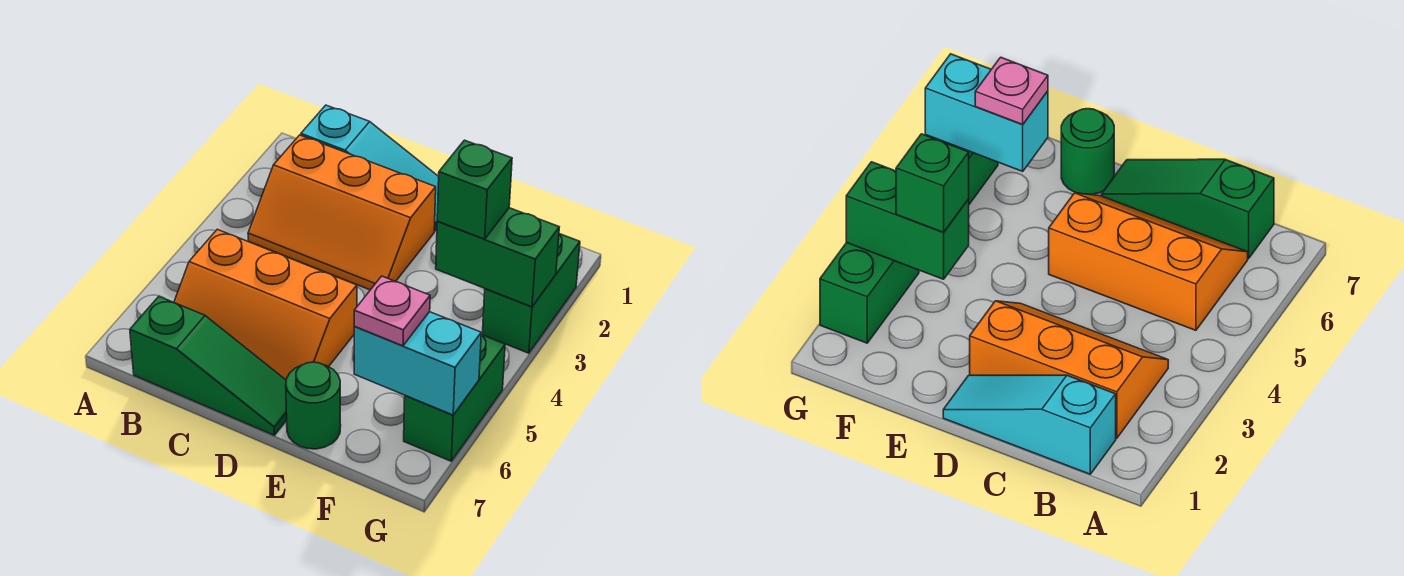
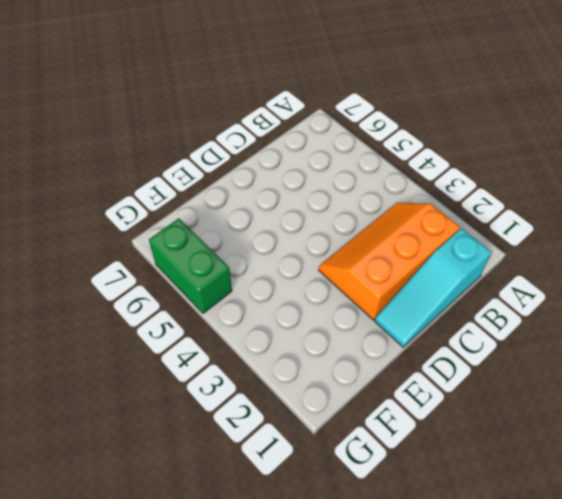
none -> orange slope B5:D6 level 1 top 5
none -> green slope B7:D7 level 1 top B

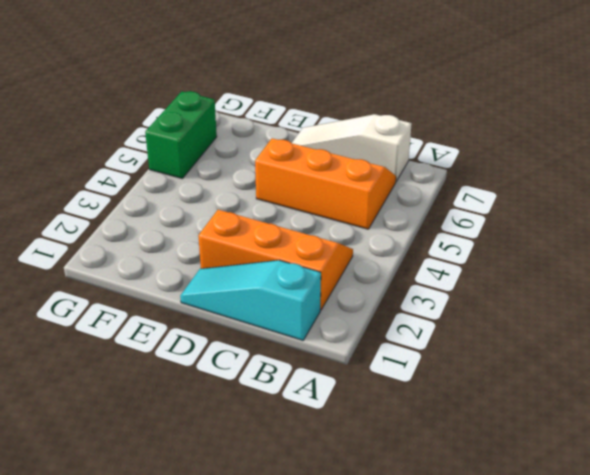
white slope B7:D7 level 1 top B -> green slope B7:D7 level 1 top B
none -> green round brick E7 level 1
none -> green brick G2:G3 level 1

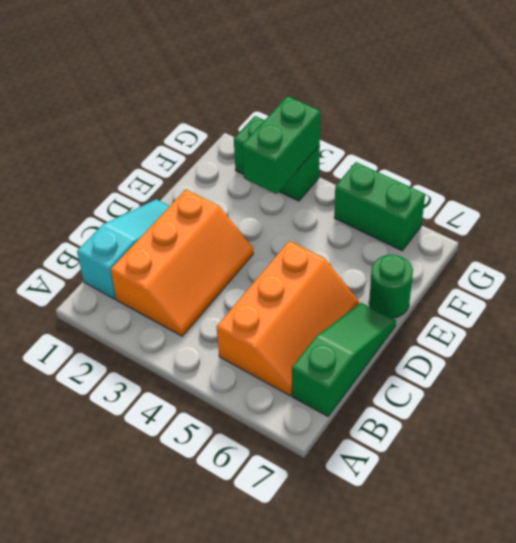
none -> cyan brick F6:G6 level 2
none -> green brick F3 level 3

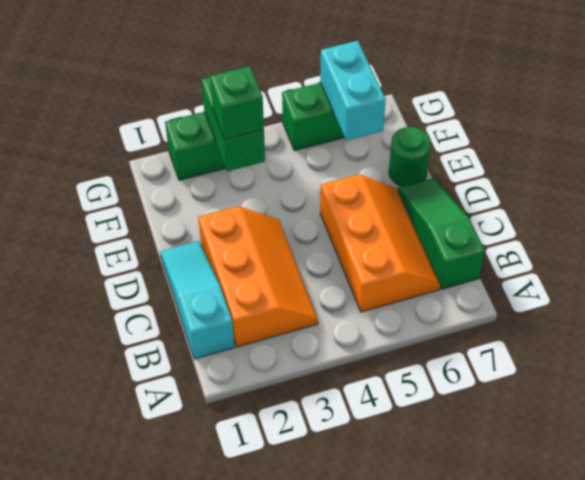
none -> pink plate F6 level 3

